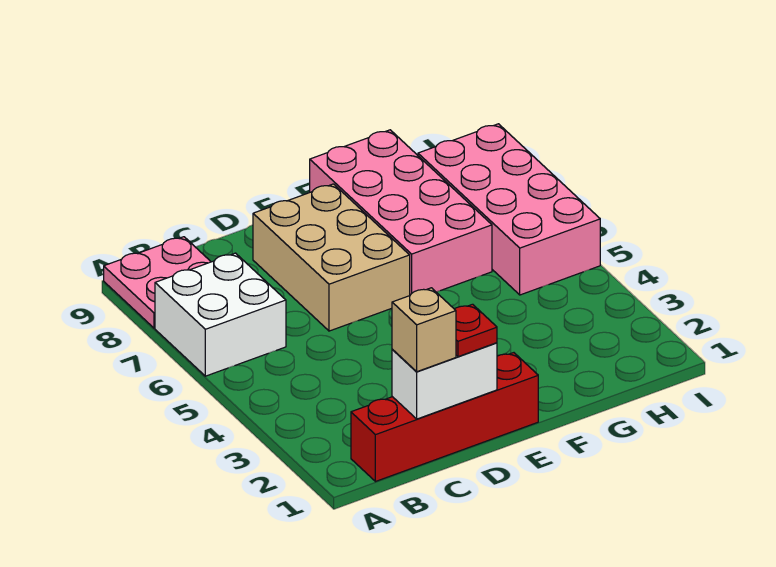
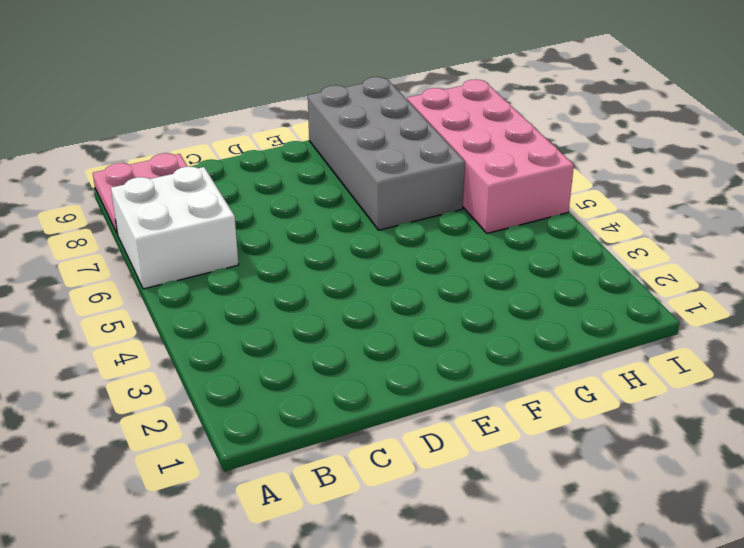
grey brick F6:G9 level 1 -> pink brick F6:G9 level 1
none -> red brick B1:E1 level 1
none -> tan brick D6:E8 level 1

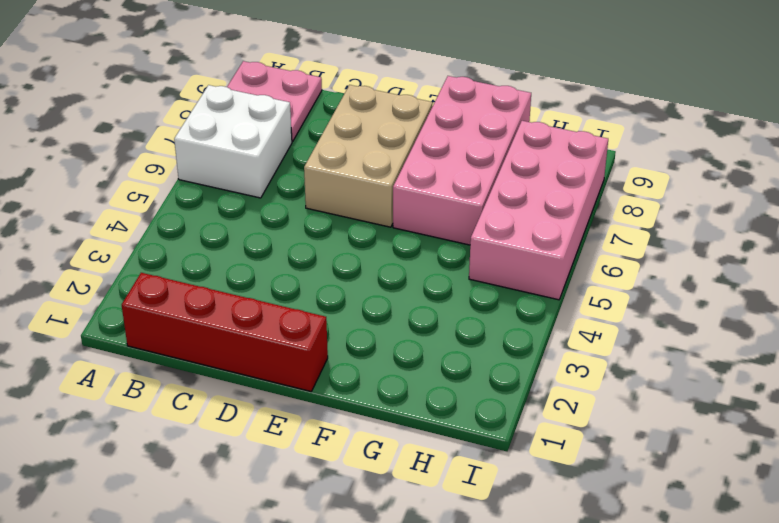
none -> white brick C1:D1 level 2
none -> tan brick C1 level 3

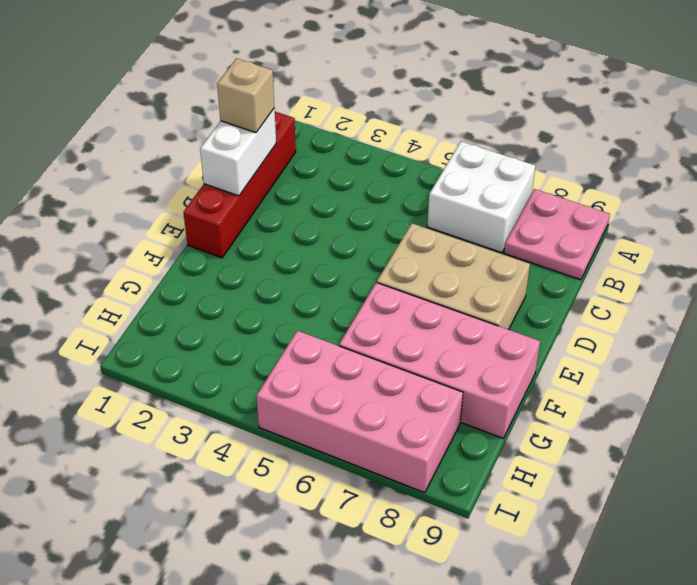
none -> red plate D1 level 3

